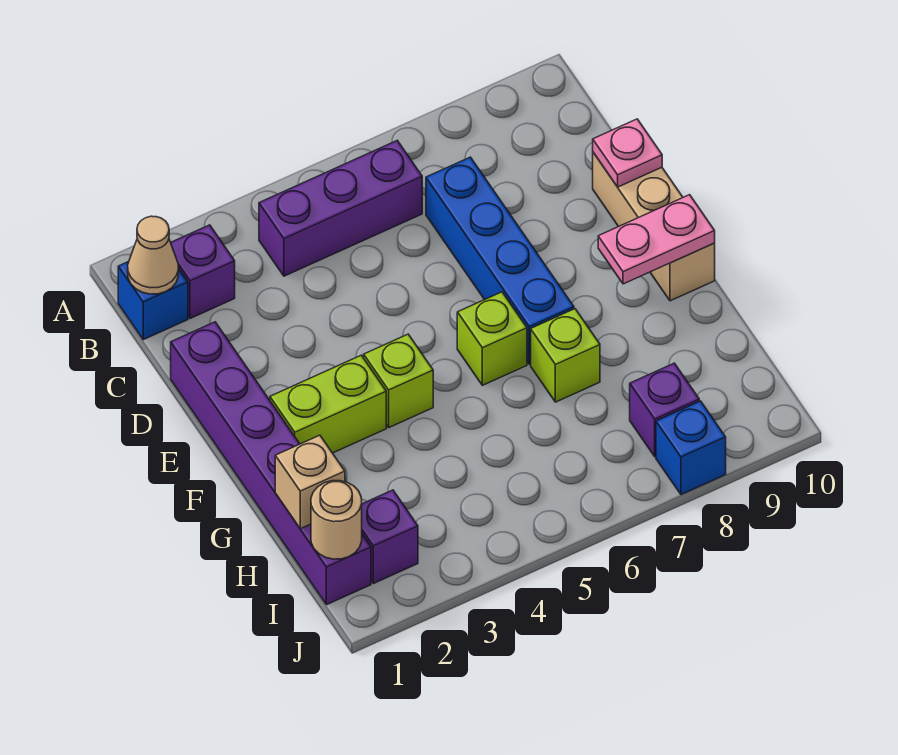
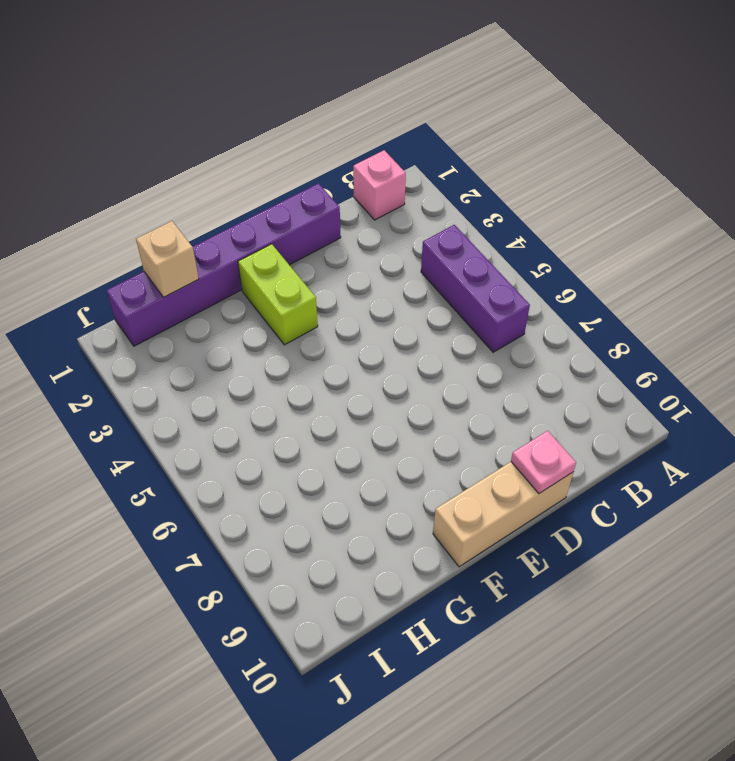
pink brick B1 level 1 -> blue brick B1 level 1
none -> purple brick B2 level 1
none -> blue brick C7:F7 level 1
none -> lime brick F4 level 1

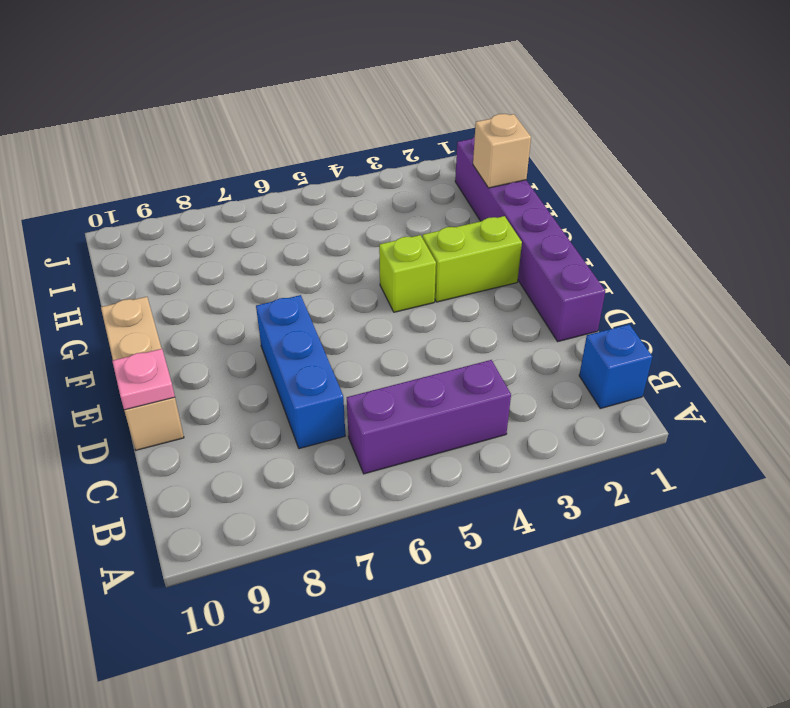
blue brick C7:E7 level 1 -> blue brick C7:F7 level 1
none -> purple brick B2 level 1
none -> lime brick F6 level 1
none -> lime brick G7 level 1

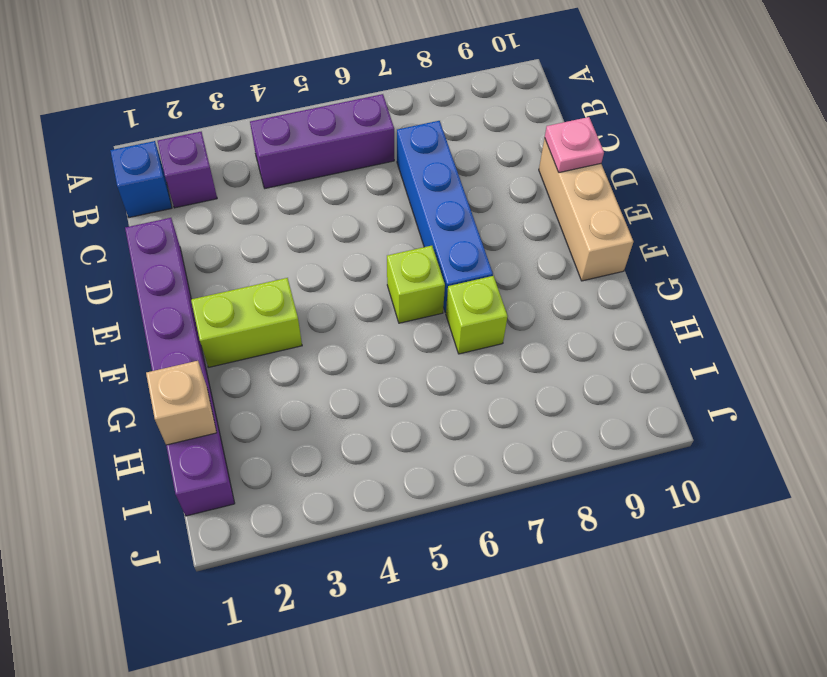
none -> lime brick F4 level 1
none -> purple brick I2 level 1
none -> purple brick I8 level 1

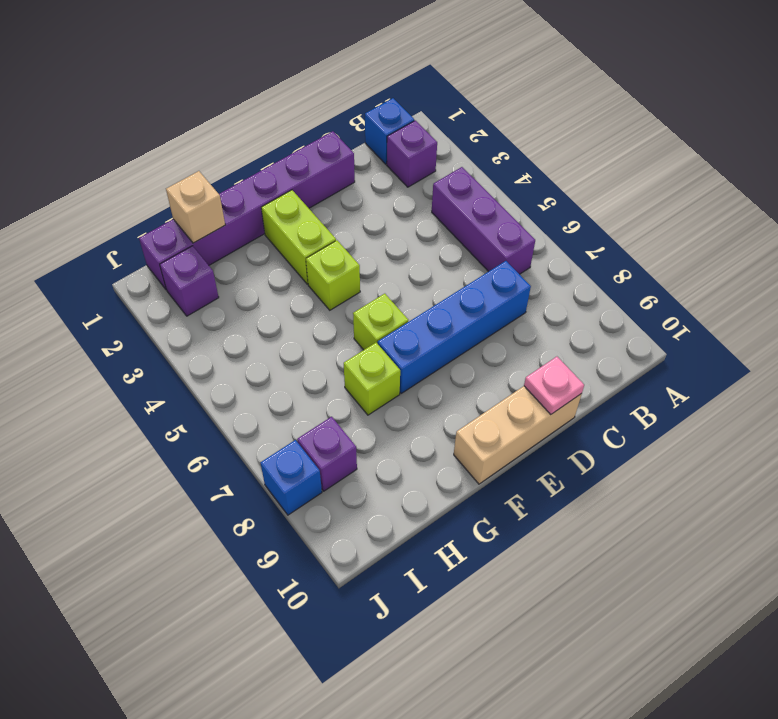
none -> tan cone B1 level 2
none -> pink plate F9:F10 level 2
none -> tan round brick I1 level 2

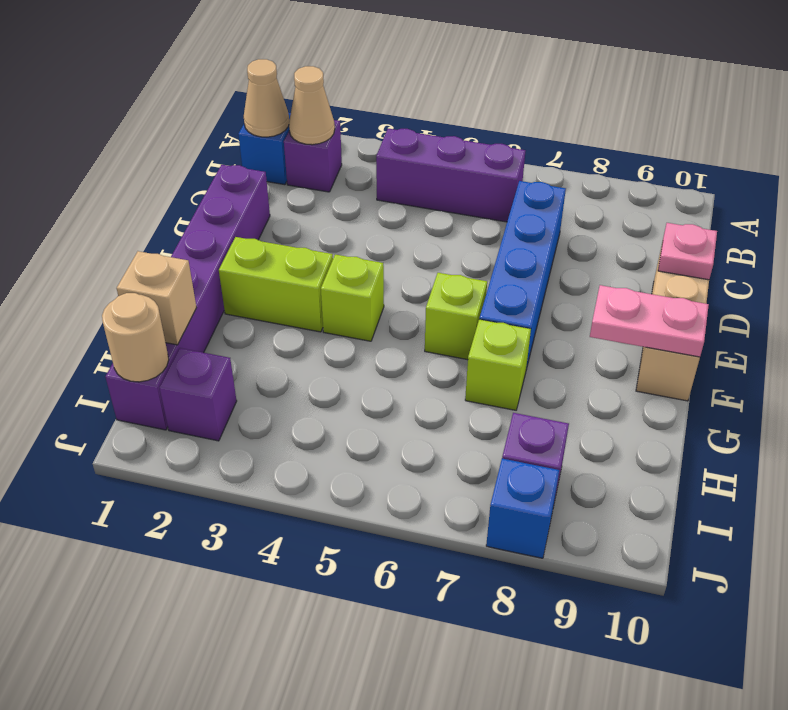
tan cone B2 level 2 -> none

